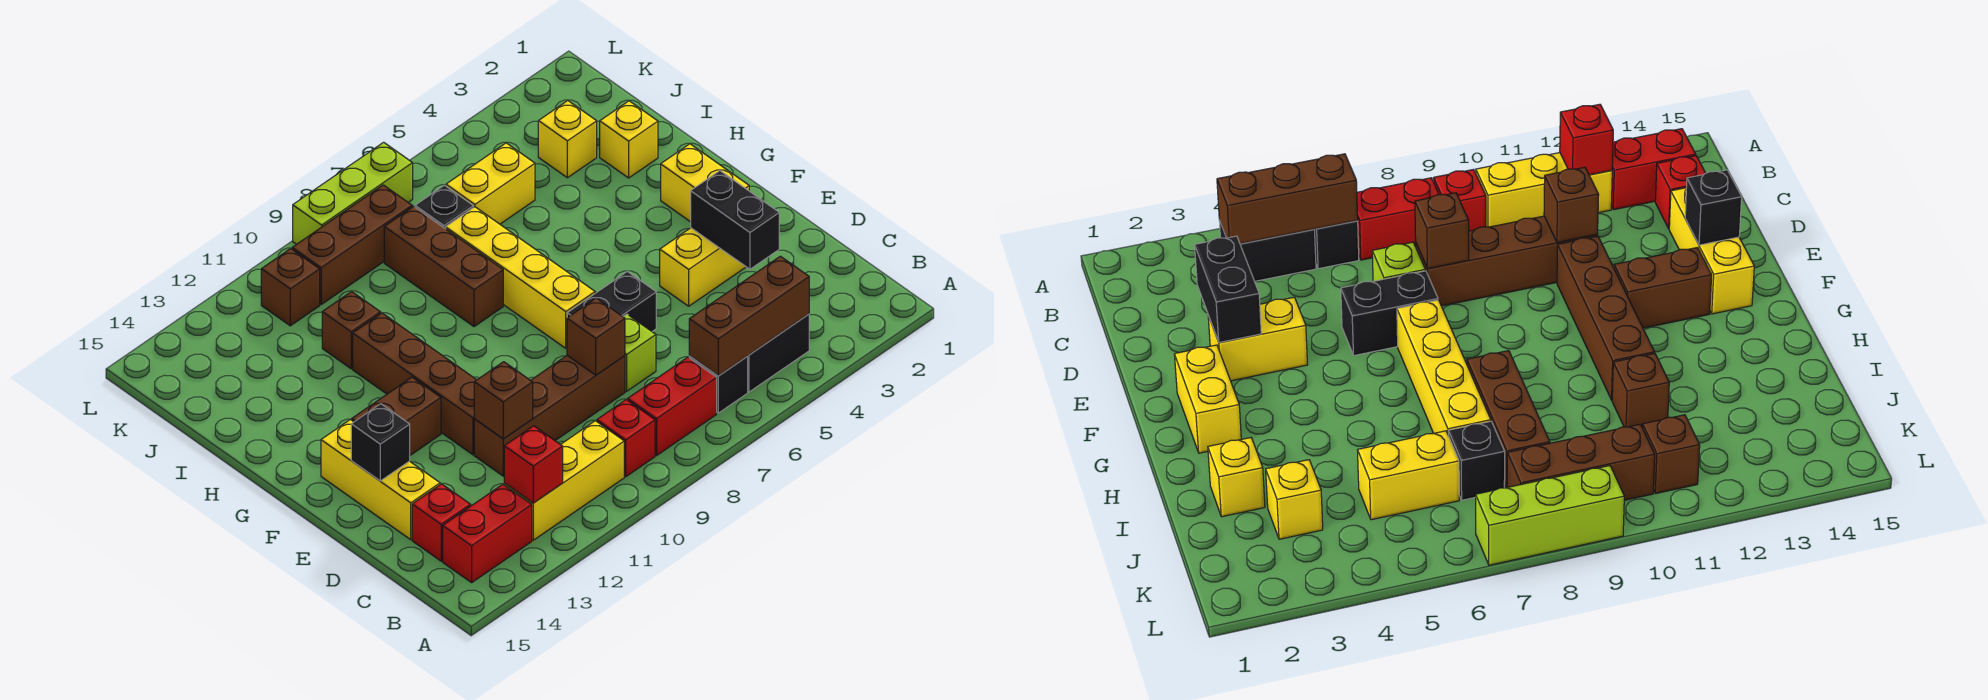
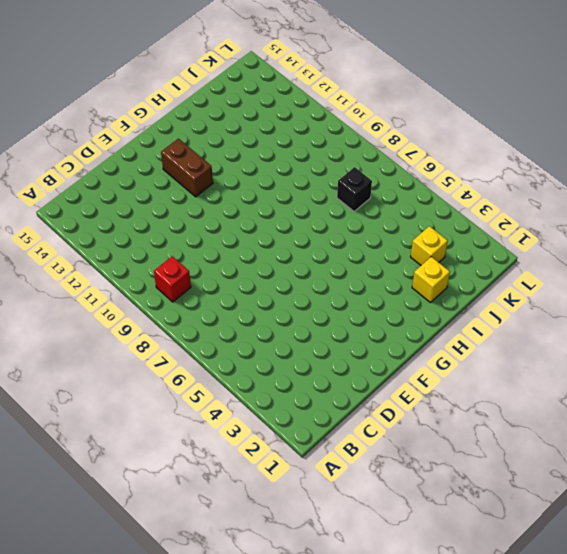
none -> black brick B4:B5 level 1
none -> black brick B6 level 1
none -> red brick B7:B8 level 1
none -> yellow brick B10:B12 level 1

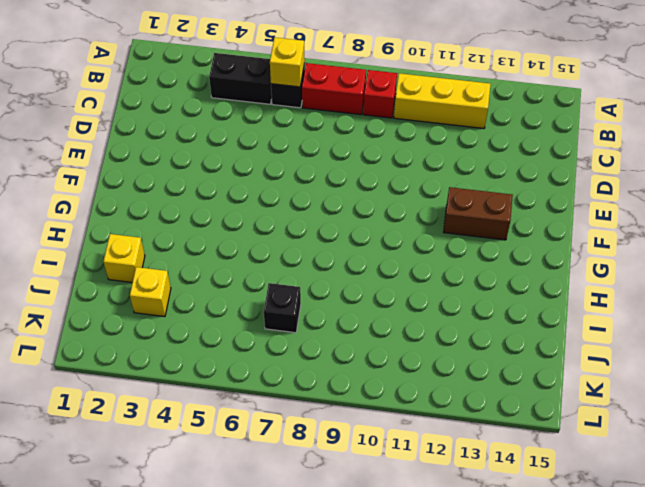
yellow brick B6 level 2 -> brown brick B4:B6 level 2
none -> red brick B13:B14 level 1
none -> red brick C14 level 1
none -> lime brick D7 level 1
none -> brown brick D8:D11 level 1

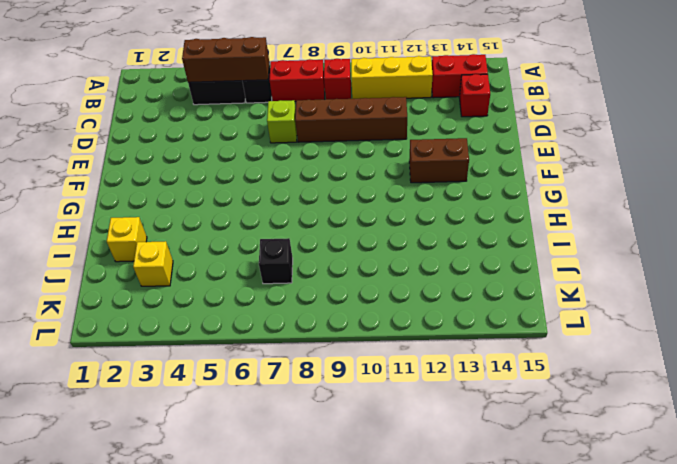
none -> yellow brick D14:F14 level 1
none -> yellow brick E3:E4 level 1
none -> black brick E6:E7 level 1
none -> brown brick E11:H11 level 1

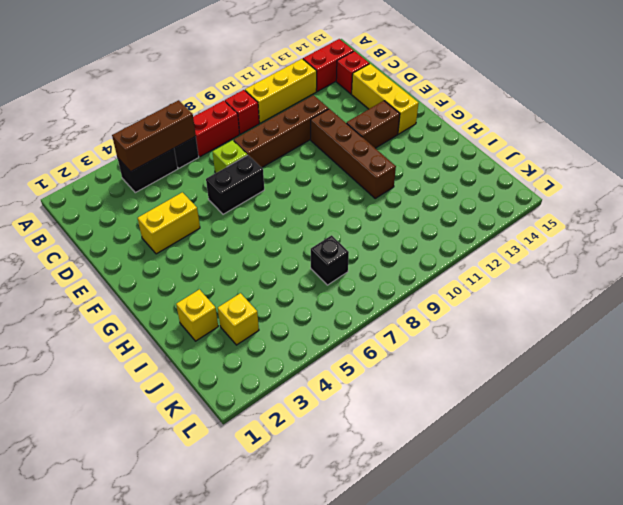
none -> yellow brick F2:G2 level 1
none -> yellow brick F7:I7 level 1
none -> brown brick H8:J8 level 1
none -> brown brick I11 level 1

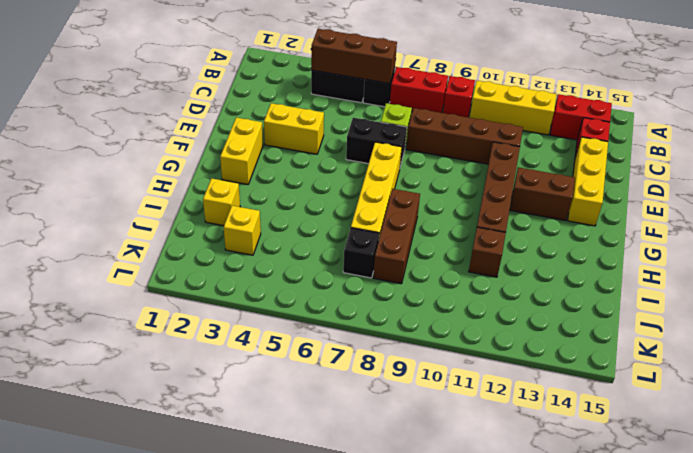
none -> yellow brick J5:J6 level 1
none -> brown brick K8:K10 level 1
none -> brown brick K11 level 1
none -> lime brick L7:L9 level 1

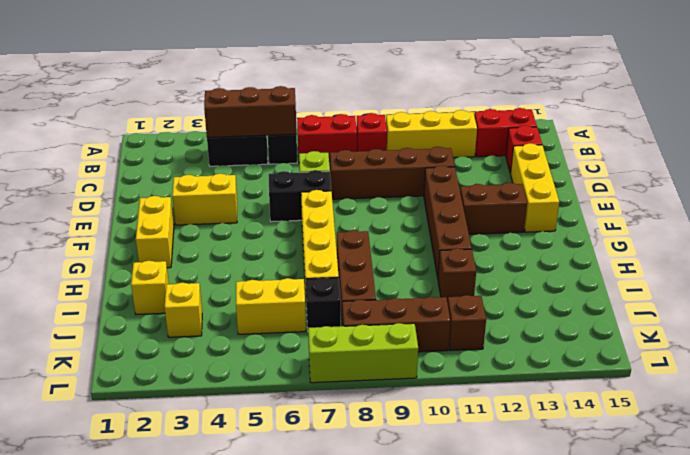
none -> red brick B12 level 2
none -> black brick D3:E3 level 2
none -> brown brick D8 level 2
none -> brown brick D11 level 2

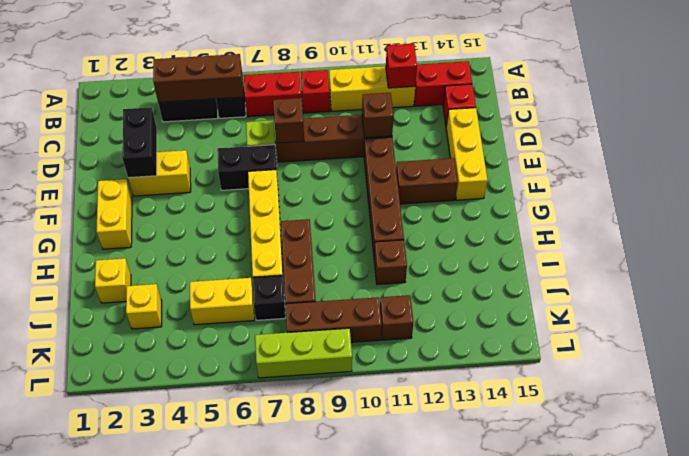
none -> black brick E14 level 2

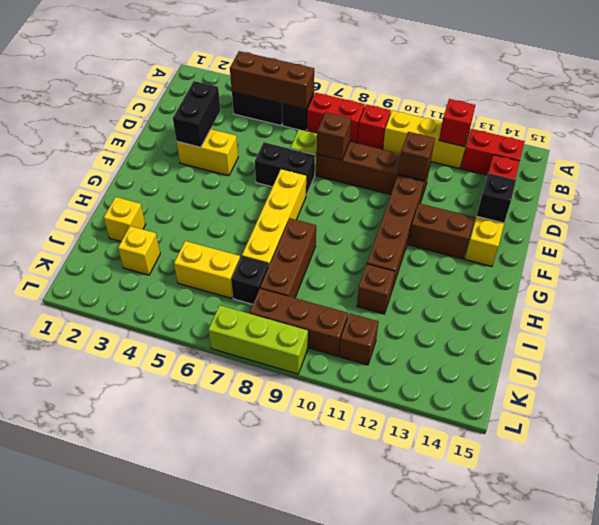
none -> yellow brick F2:G2 level 1

